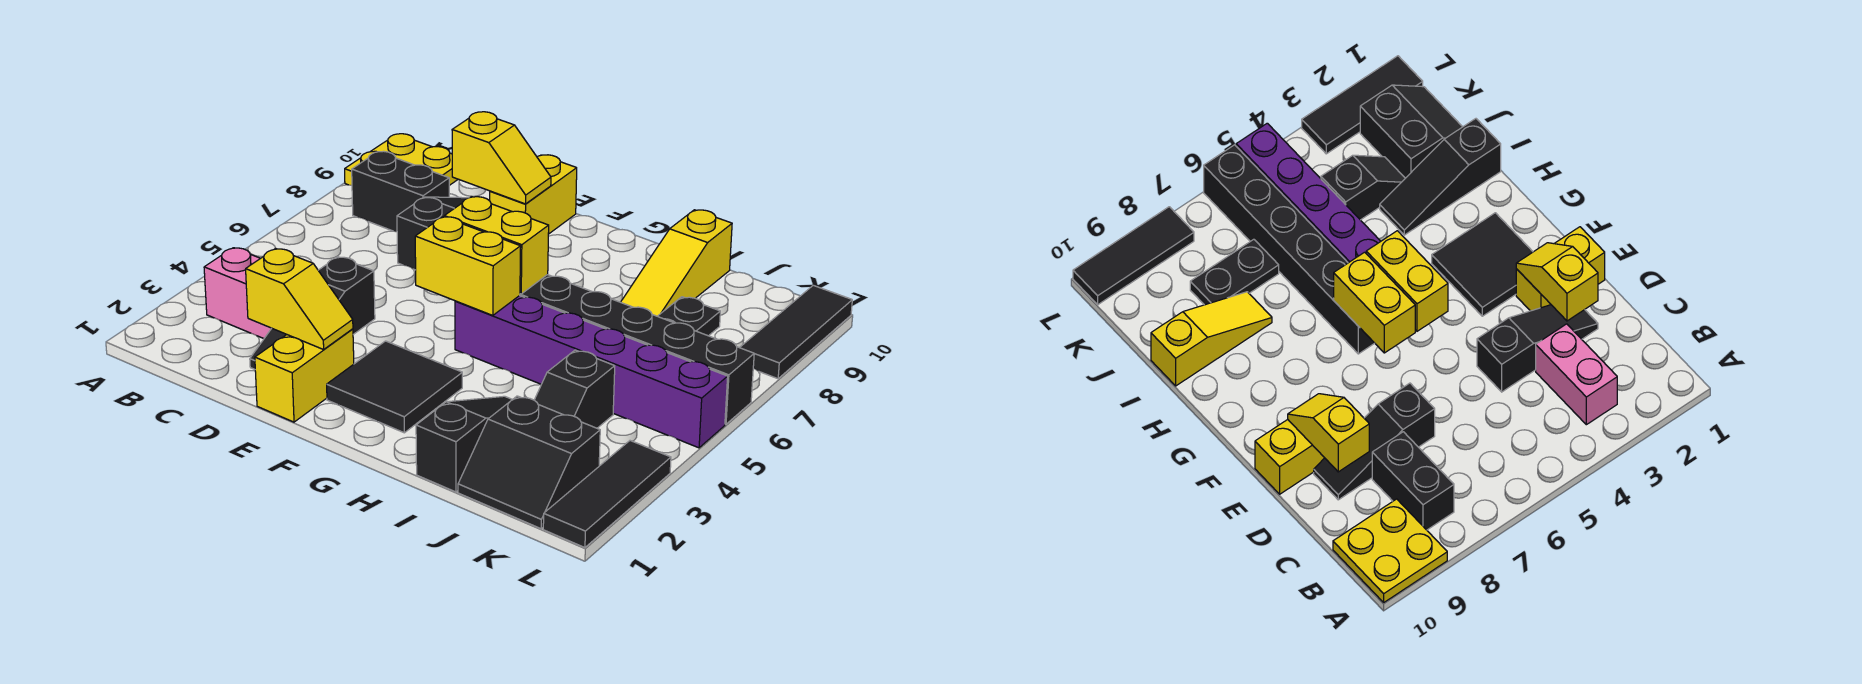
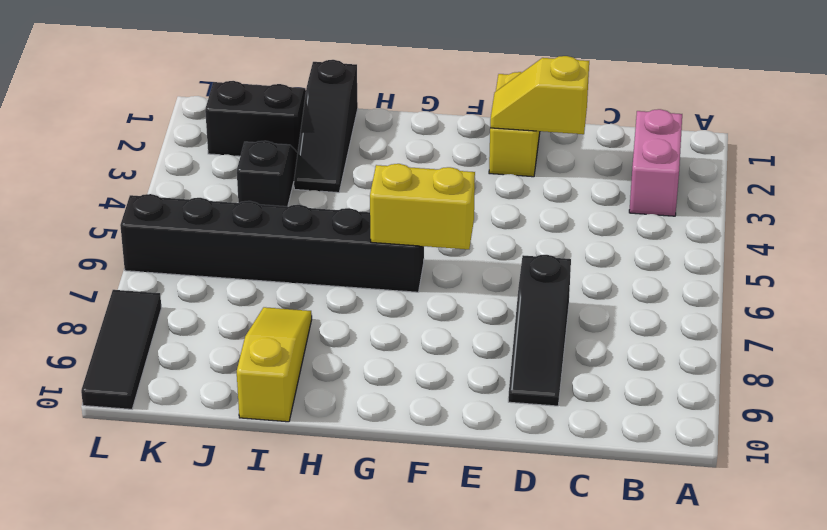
pink brick B2:B3 level 1 -> pink brick B3:C3 level 1
none -> yellow plate A9:B10 level 1
none -> black brick B8:C8 level 1
none -> black slope D2:D4 level 1 top 4

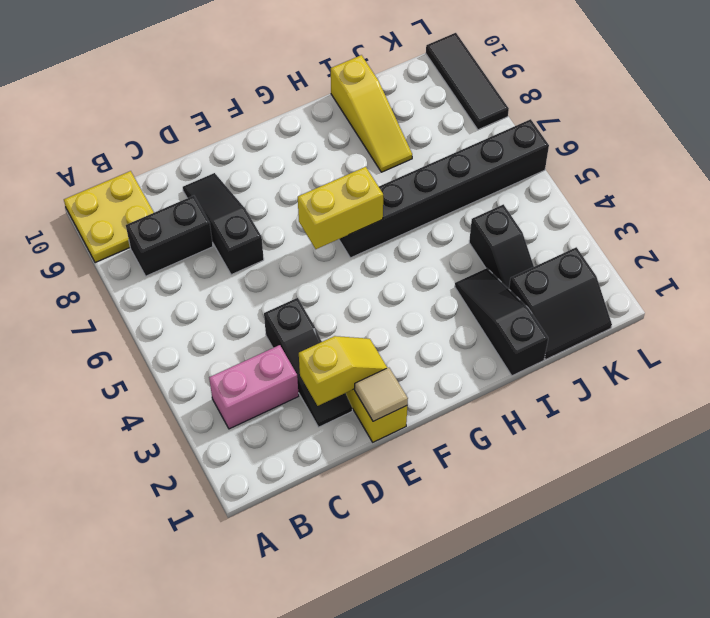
tan tile E1 level 2 -> none
none -> yellow brick E9:E10 level 1
none -> black tile F2:G3 level 1
none -> purple brick G5:L5 level 1

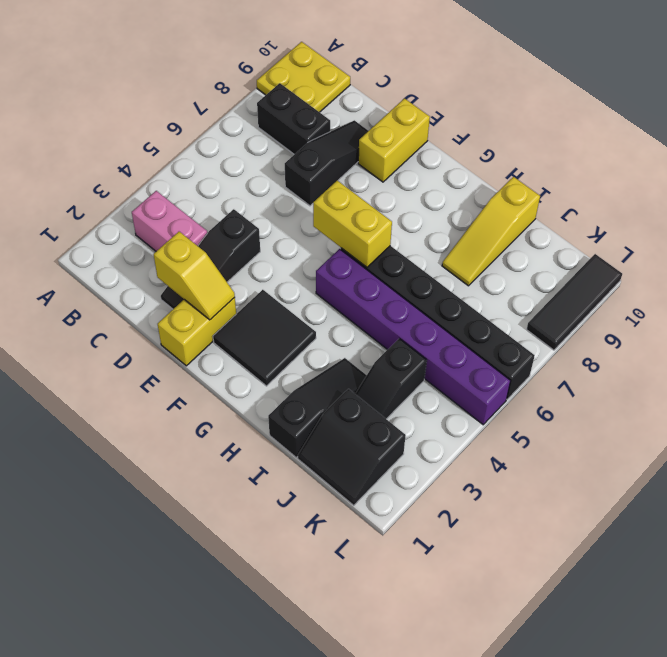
none -> black plate J7:J8 level 1
none -> black tile L1:L3 level 1
none -> yellow slope D9:E9 level 2 top D

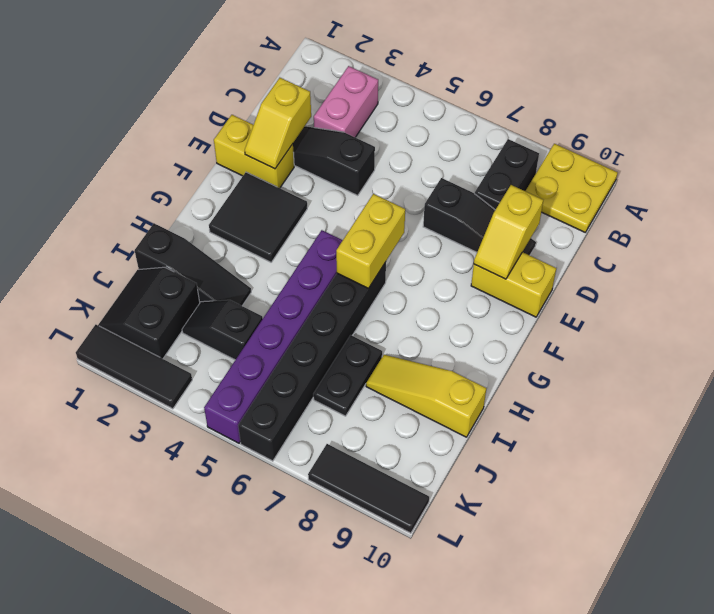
black plate I7:J7 level 1 -> black plate J7:J8 level 1
none -> yellow brick F5:G5 level 2

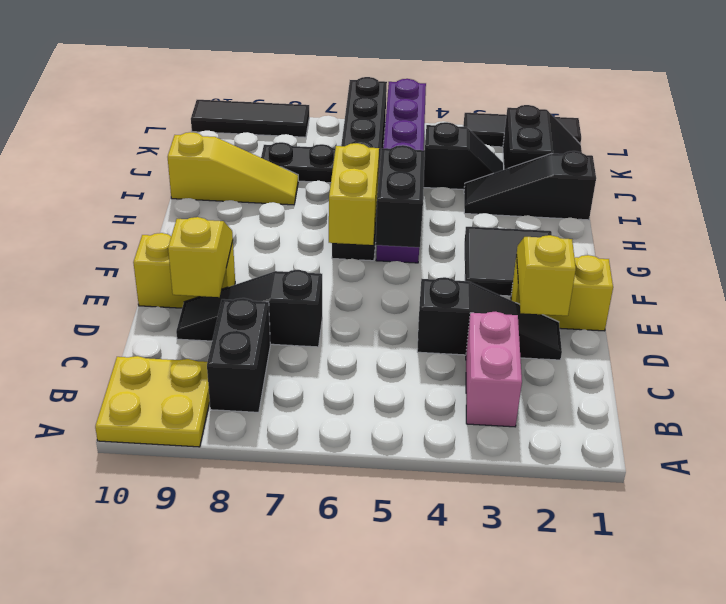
black brick F5:G5 level 2 -> yellow brick F5:G5 level 2

